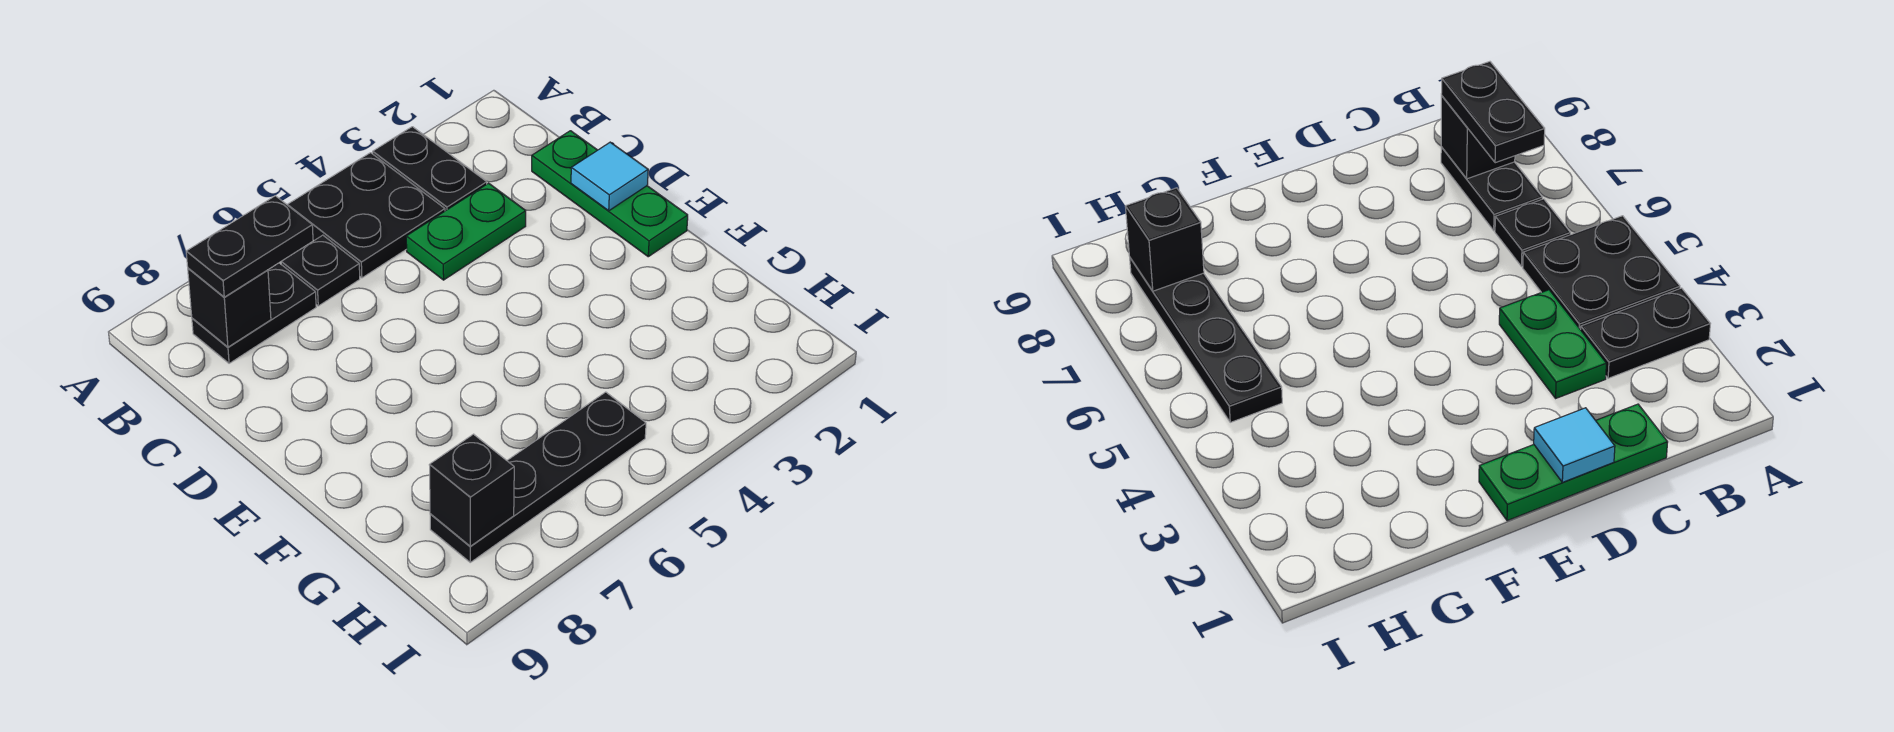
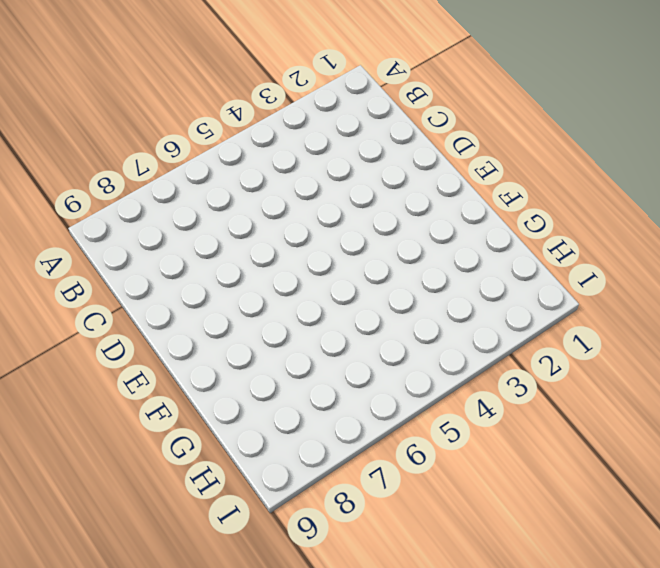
none -> black plate A3:B3 level 1
none -> black plate A4:B5 level 1

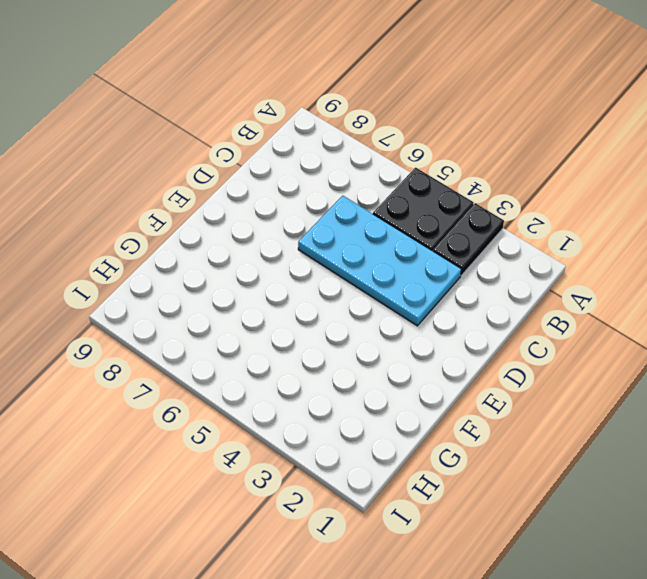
cyan plate C3:D6 level 1 -> green plate C3:C4 level 1
none -> black plate B6 level 1
none -> black plate B7:B8 level 1

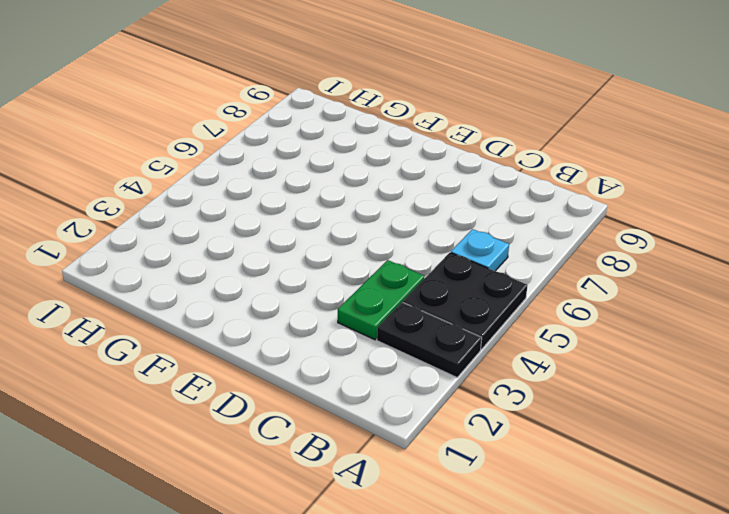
cyan plate B6 level 1 -> black plate B6 level 1
none -> black plate B7:B8 level 1
none -> green plate C1:E1 level 1

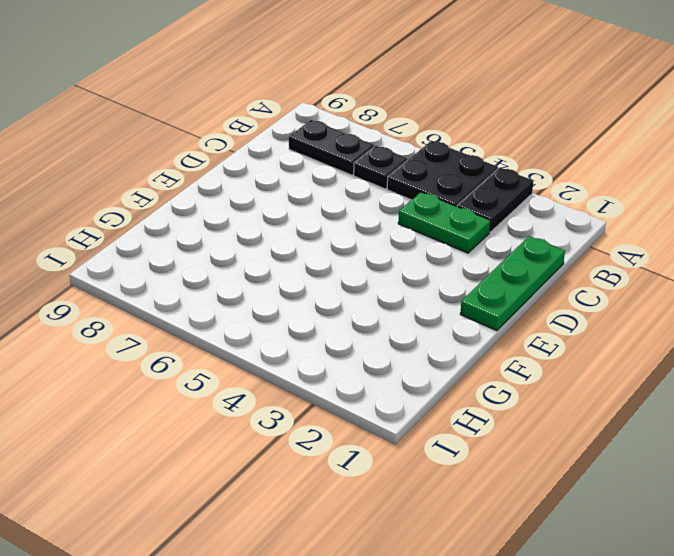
none -> black plate H5:H8 level 1
none -> black brick B8 level 2

